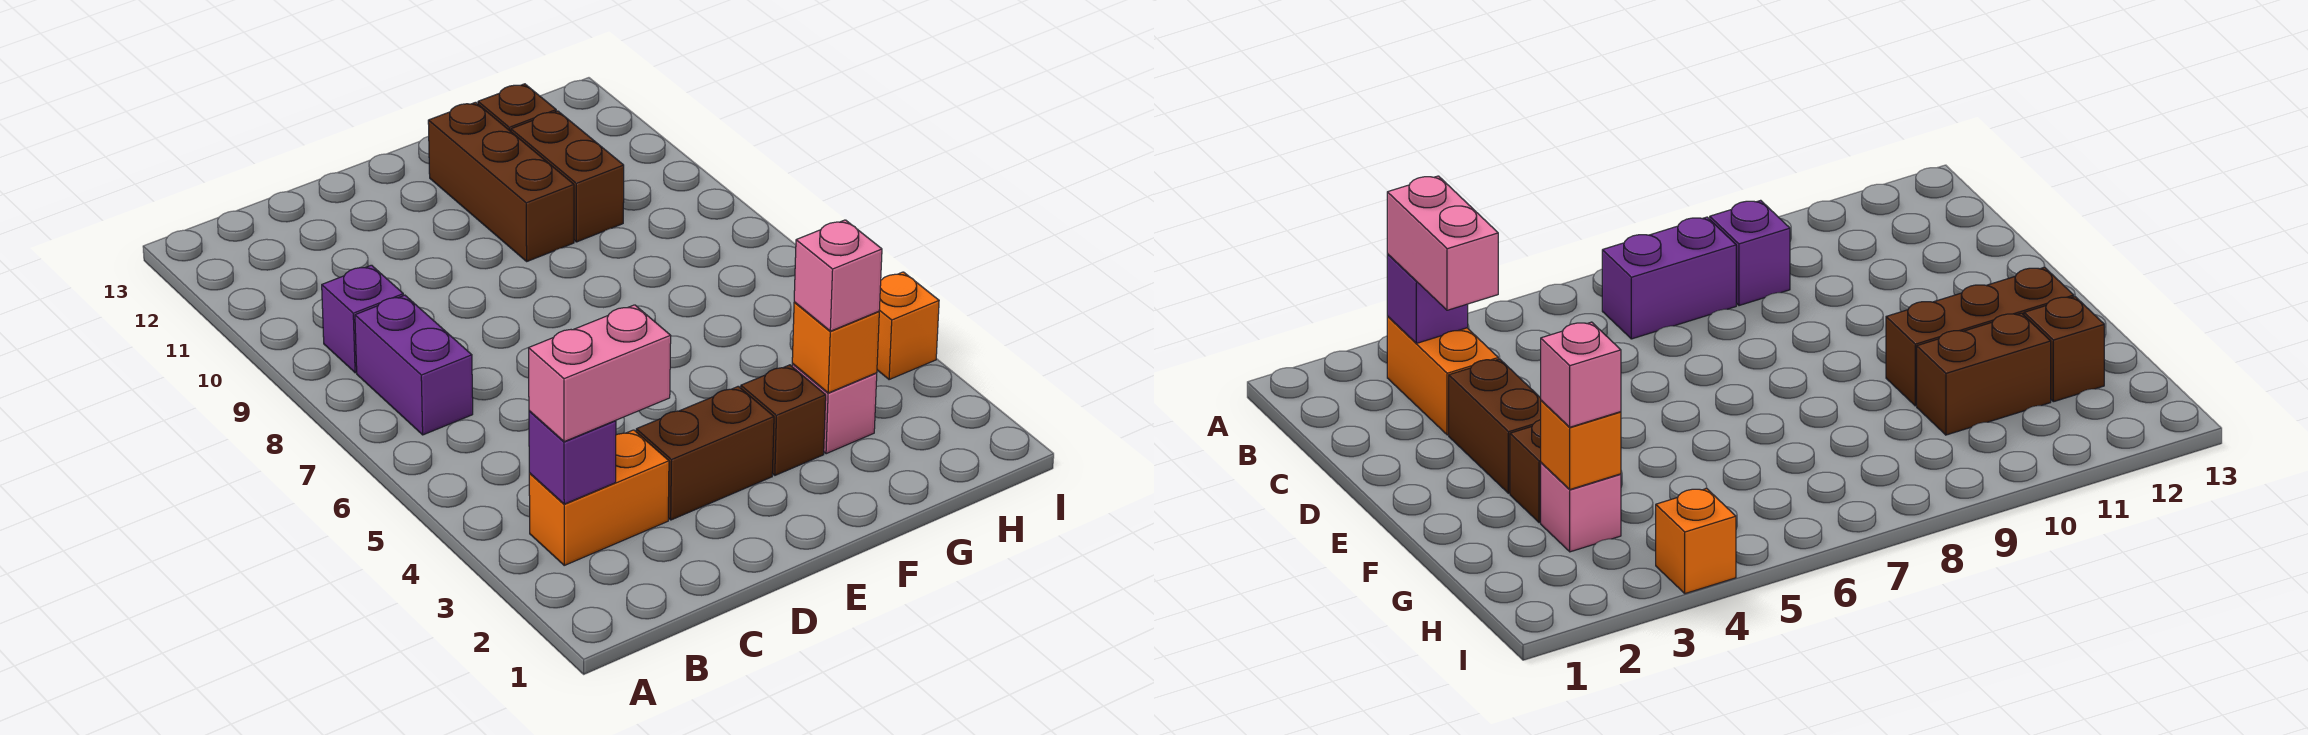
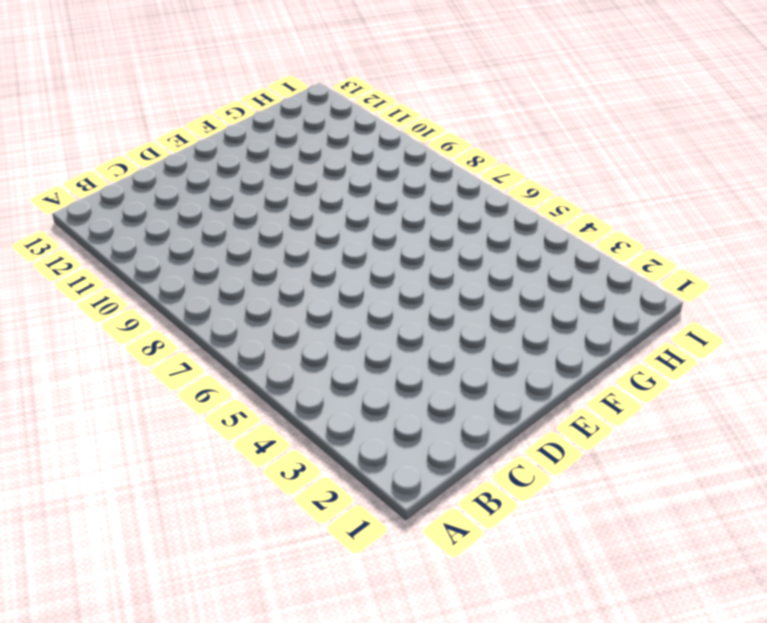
none -> orange brick B3:C3 level 1
none -> purple brick B7:B8 level 1
none -> purple brick B9 level 1

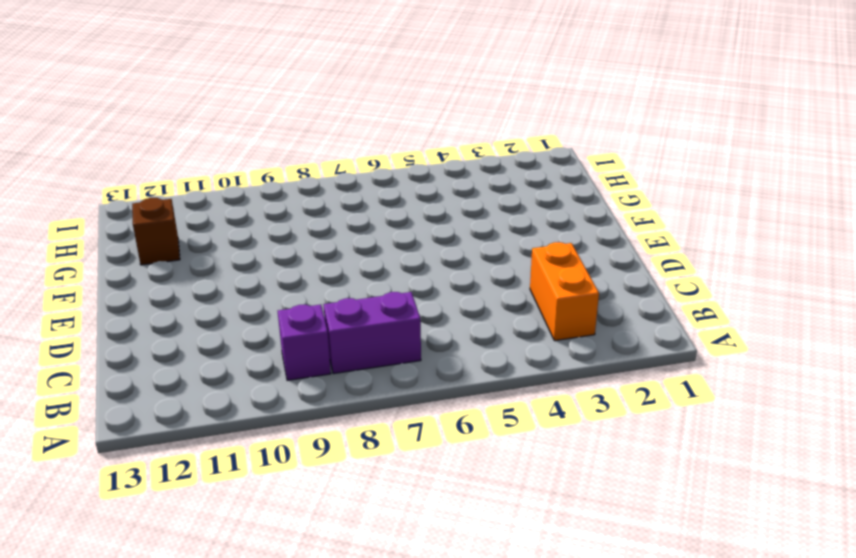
none -> brown brick D3:E3 level 1
none -> brown brick F3 level 1
none -> brown brick F10:F12 level 1

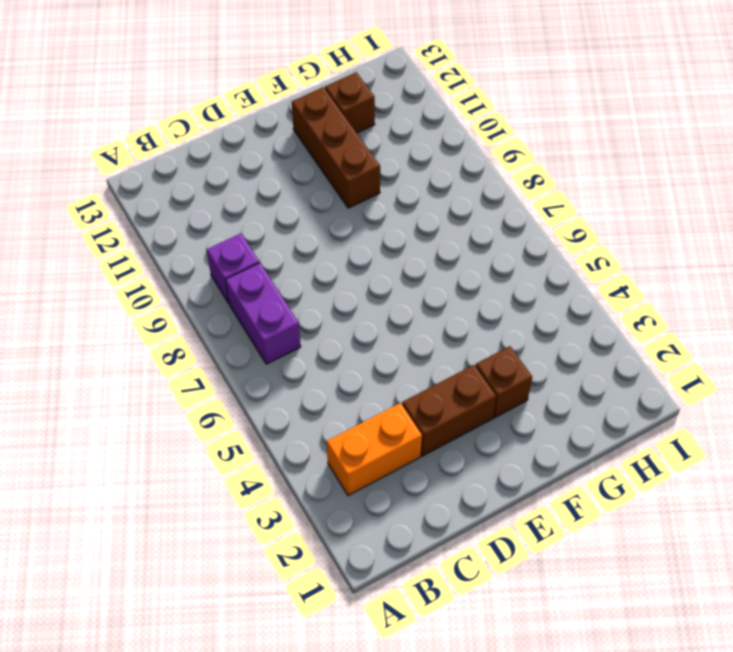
none -> pink brick G3 level 1
none -> brown brick G10:G11 level 1
none -> orange brick I4 level 1

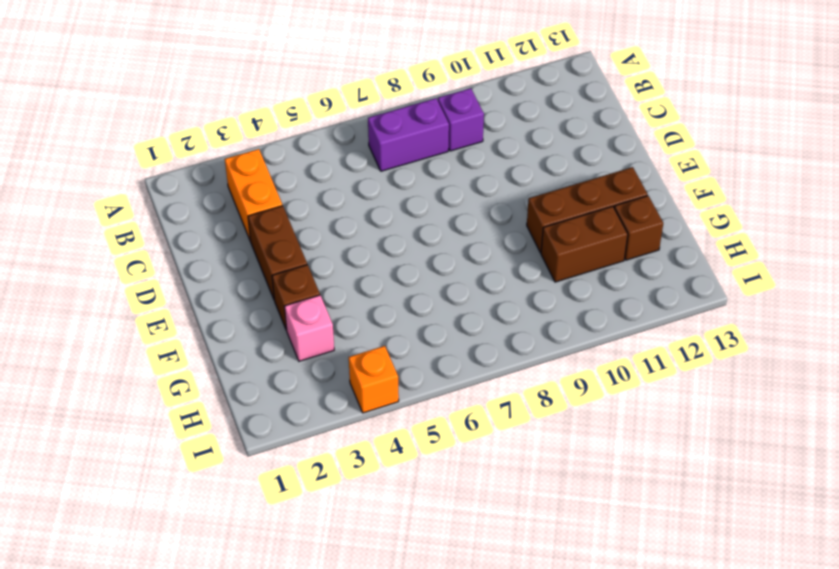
none -> purple brick B3 level 2
none -> orange brick G3 level 2
none -> pink brick B3:C3 level 3

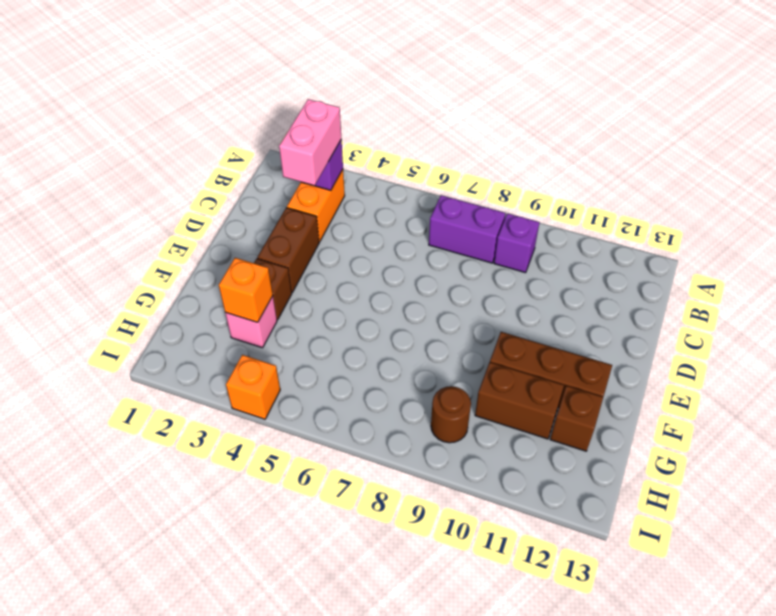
brown round brick H9 level 1 -> none
none -> pink brick G3 level 3

